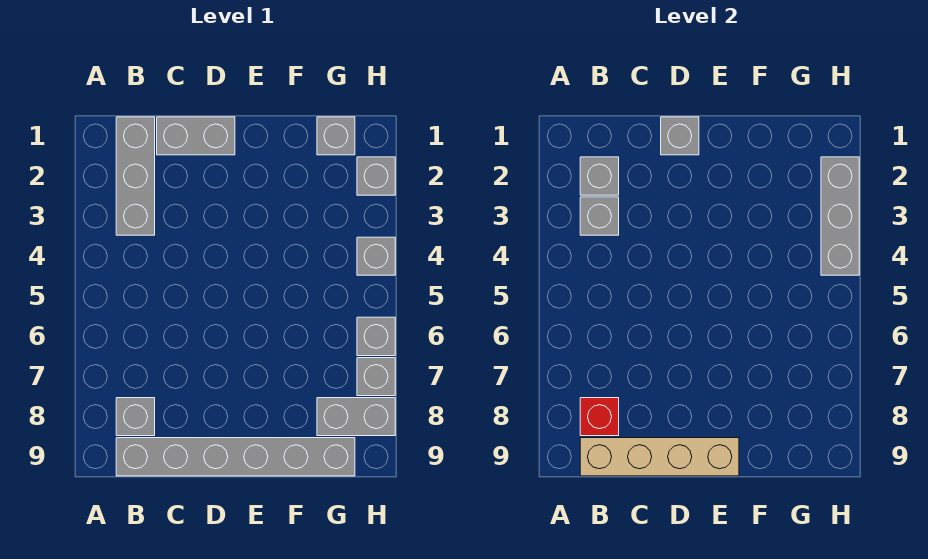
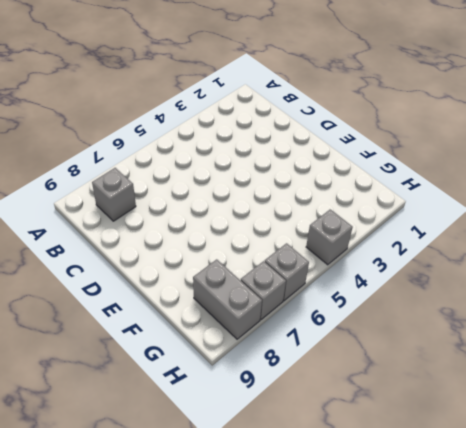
none -> grey brick B1:B3 level 1
none -> grey brick B9:G9 level 1
none -> grey brick C1:D1 level 1

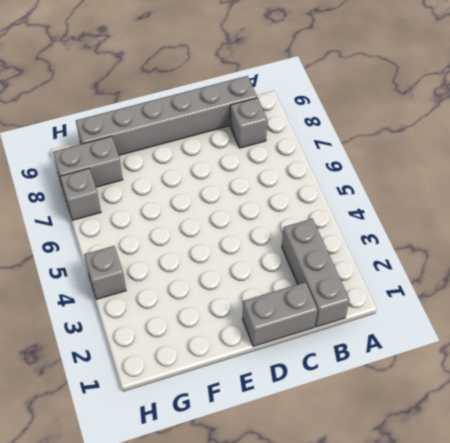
none -> grey brick G1 level 1
none -> grey brick H2 level 1
none -> grey brick H6 level 1

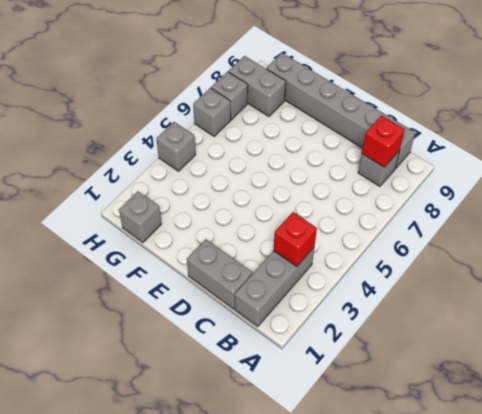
red brick B3 level 2 -> grey brick B3 level 2
none -> grey brick H2 level 1
none -> grey brick B2 level 2
none -> tan brick B9:E9 level 2

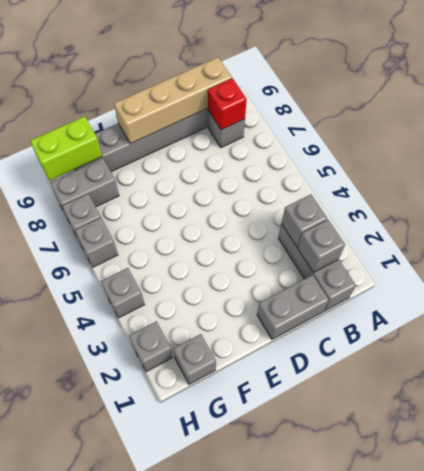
lime brick G9:H9 level 2 -> none
none -> grey brick D1 level 2
none -> grey brick H2:H4 level 2

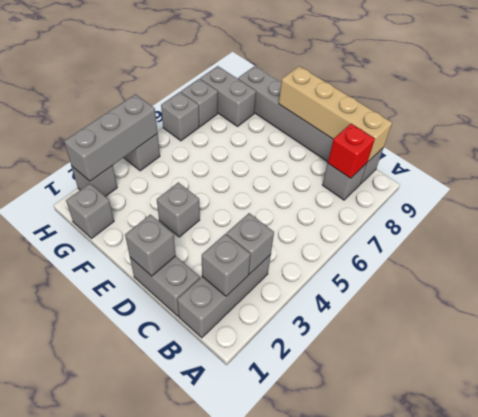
grey brick E3 level 1 -> none

